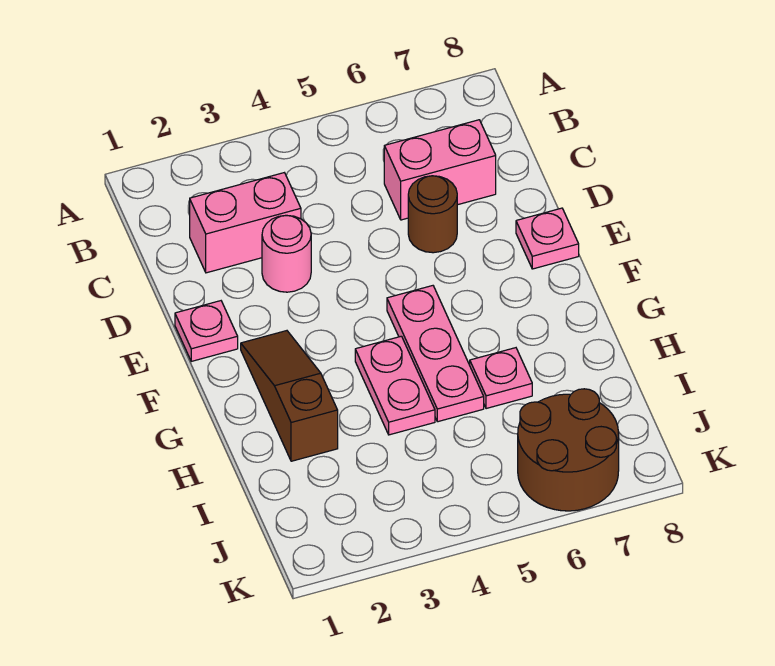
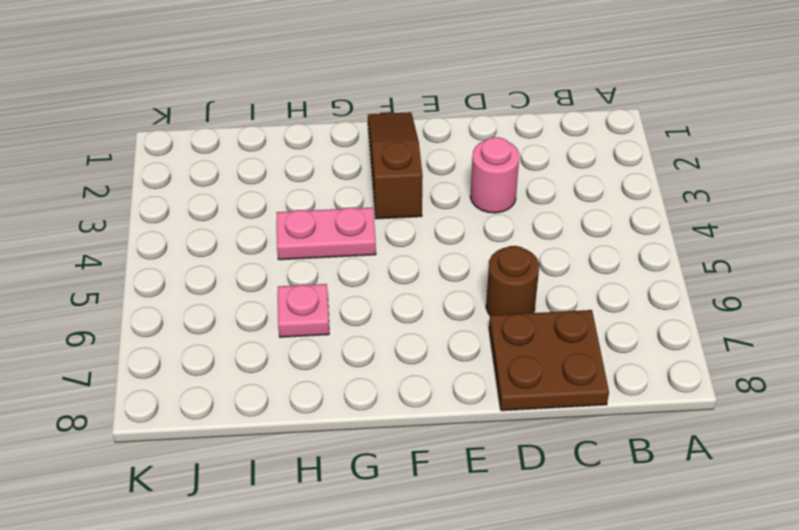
brown plate C7:D8 level 1 -> pink brick C6:C7 level 1
brown slope F1:F3 level 1 top 3 -> brown slope F2:H2 level 1 top H
none -> pink brick C2:C3 level 1
none -> pink plate E1 level 1

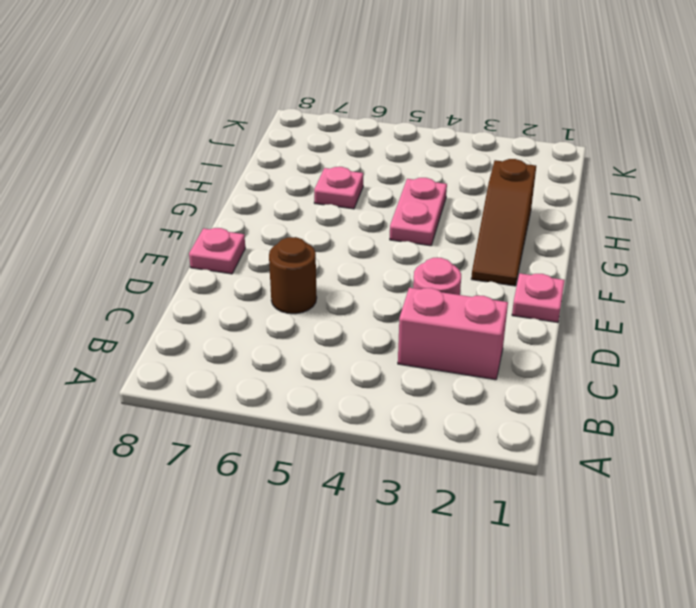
none -> pink brick C6:C7 level 1
none -> pink plate F5:H5 level 1

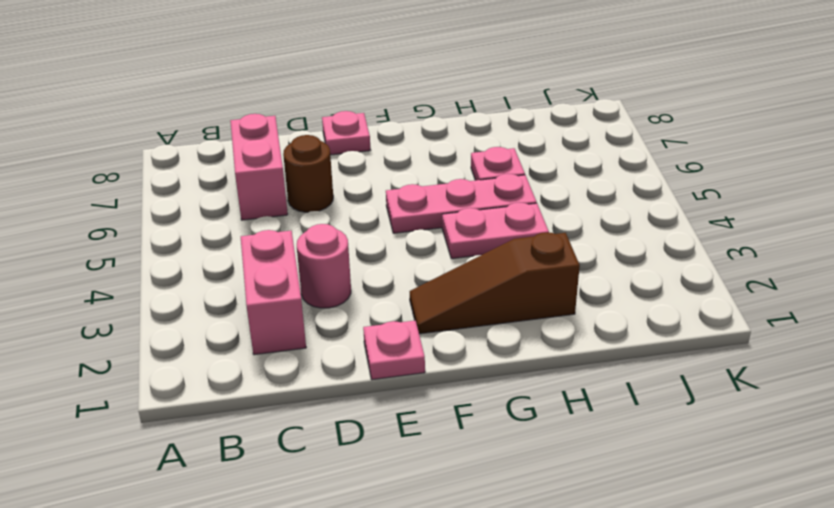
none -> brown round brick J6:K7 level 1

